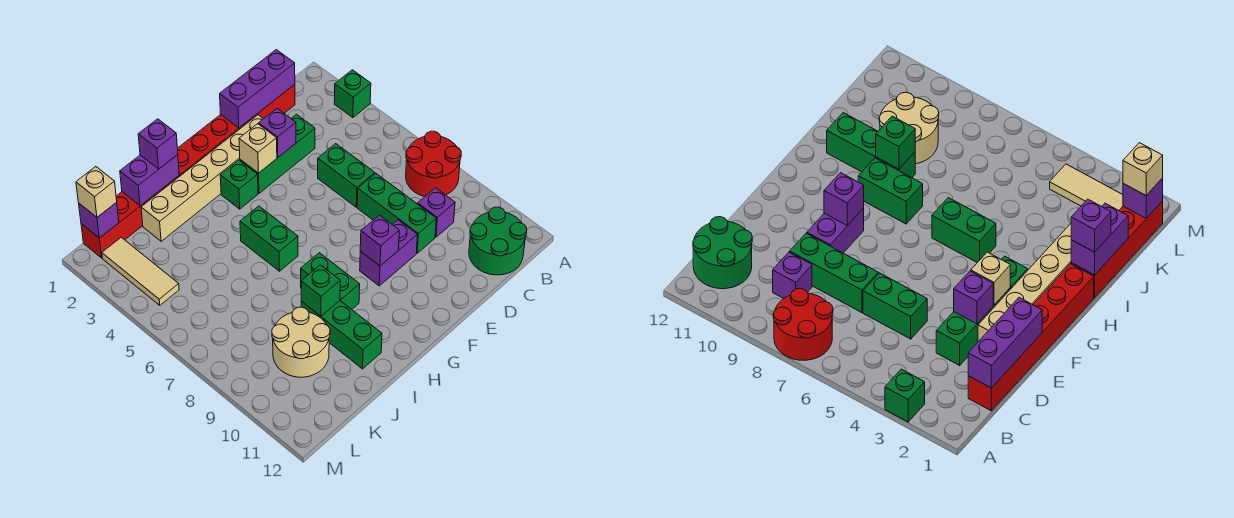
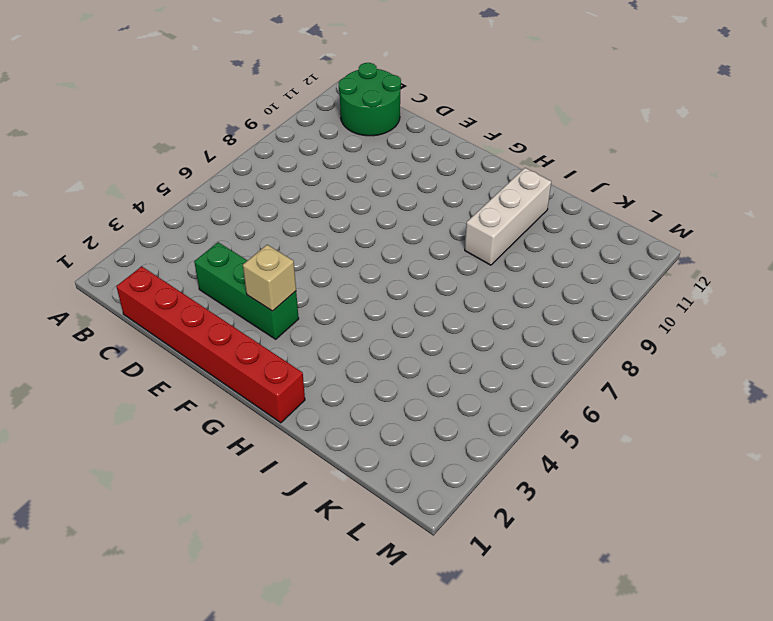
white brick I9:I11 level 1 -> green brick I9:I11 level 1
none -> green brick A3 level 1
none -> red round brick A7:B8 level 1
none -> purple brick C9 level 1

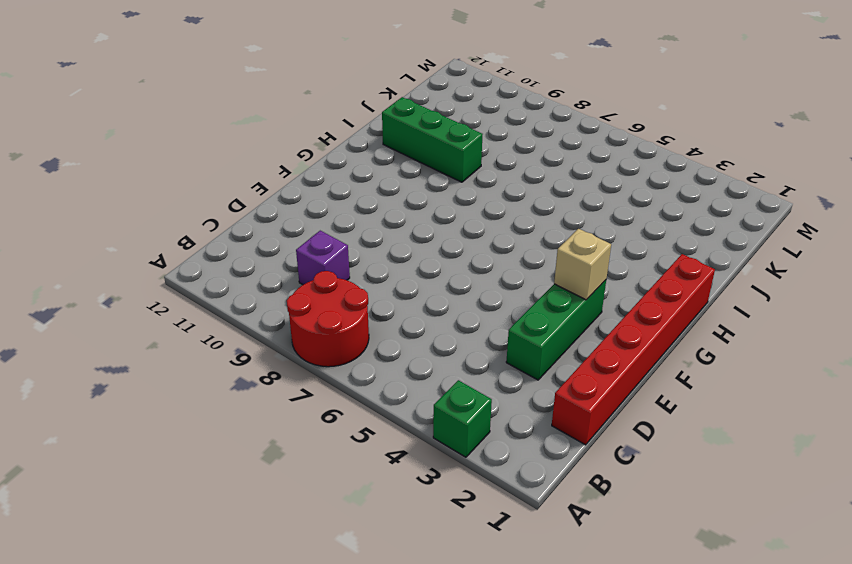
none -> green round brick B11:C12 level 1
none -> green brick D5:D6 level 1
none -> green brick D7:D9 level 1

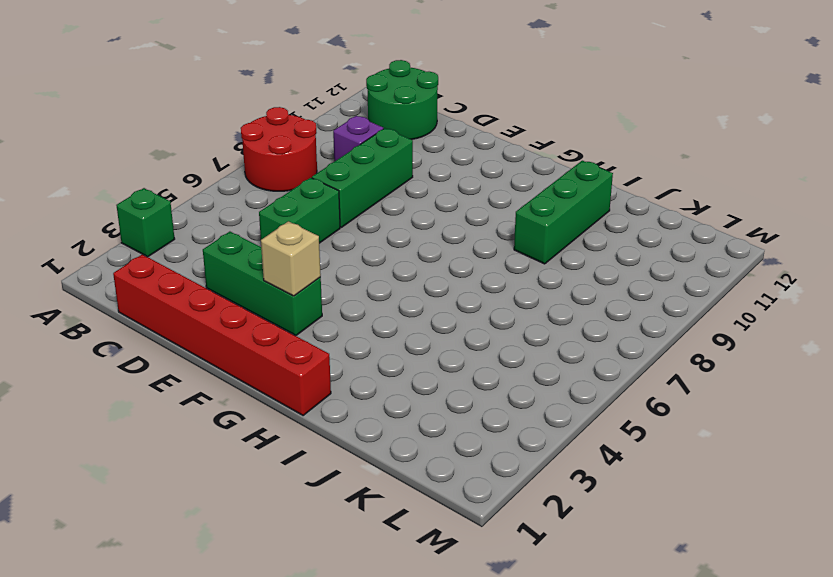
none -> tan brick E2:J2 level 1
none -> purple brick E9:F9 level 1
none -> green brick G3 level 1

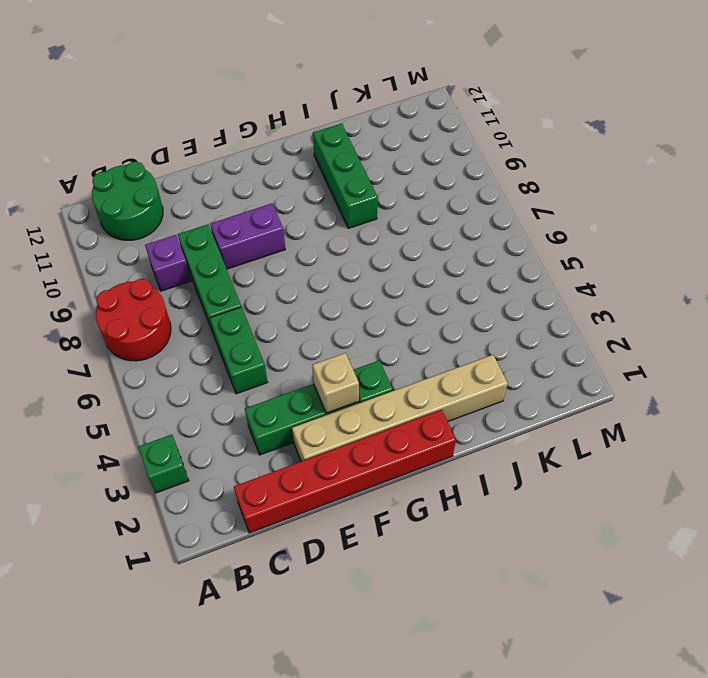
none -> green brick H5:H6 level 1
none -> green brick H8:H9 level 1
none -> red brick I1:L1 level 1

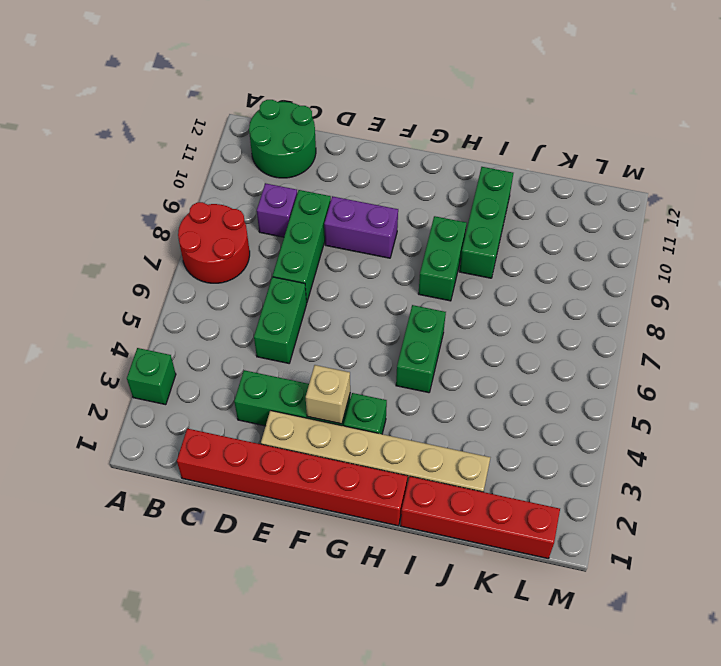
none -> tan round brick J9:K10 level 1
none -> tan tile L2:L4 level 1
none -> purple brick C1:E1 level 2

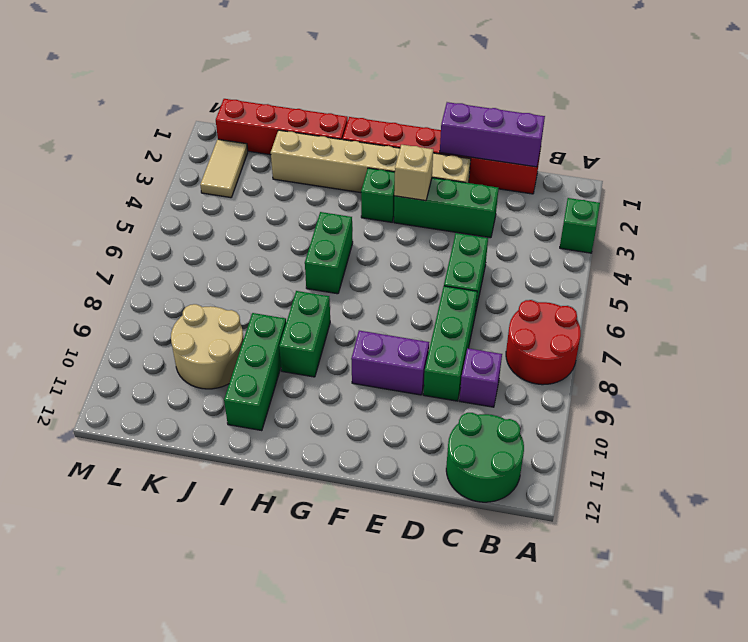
tan tile L2:L3 level 1 -> tan tile L2:L4 level 1
none -> purple brick E3 level 2
none -> purple brick F9 level 2
none -> purple brick I1:J1 level 2

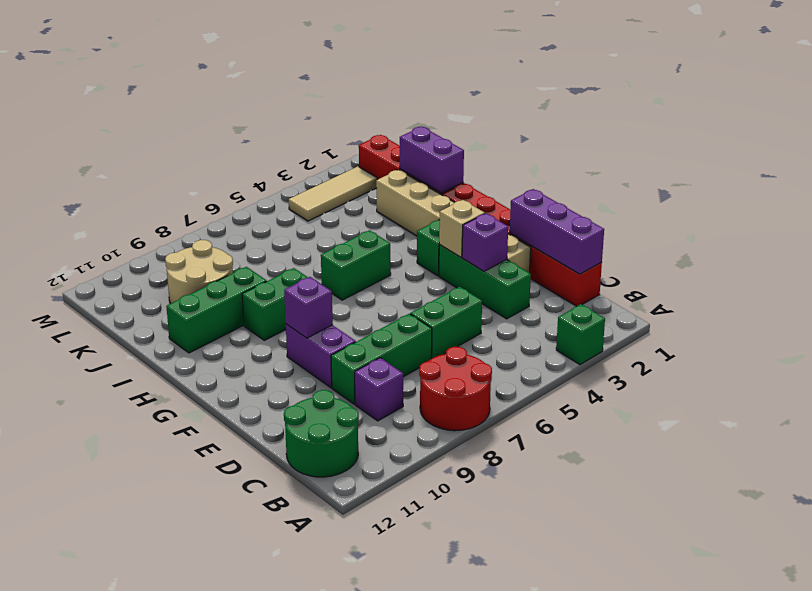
none -> green brick I9 level 2
none -> purple brick L1 level 2
none -> purple brick I1 level 3

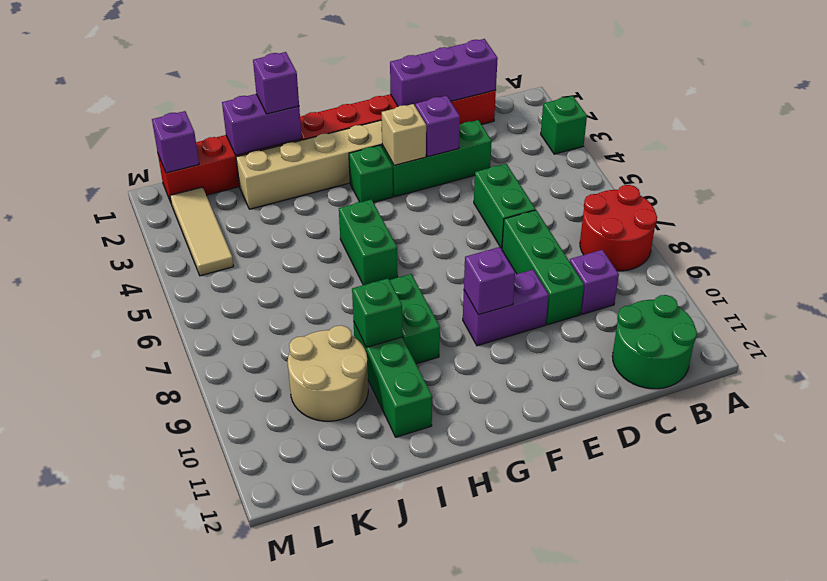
none -> tan brick L1 level 3

